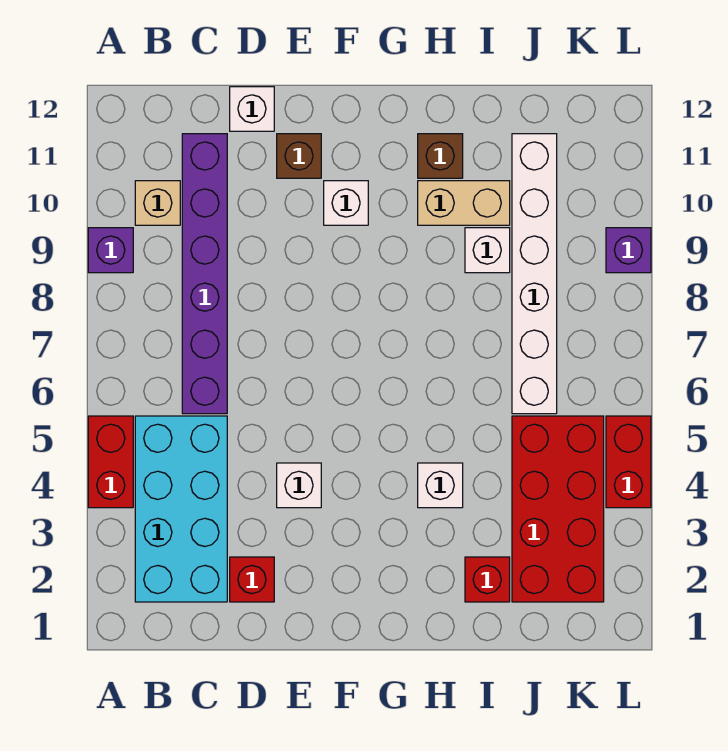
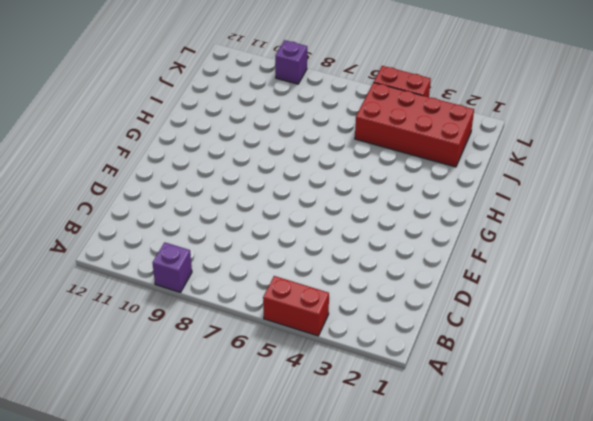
none -> cyan brick B2:C5 level 1
none -> tan brick B10 level 1
none -> purple brick C6:C11 level 1

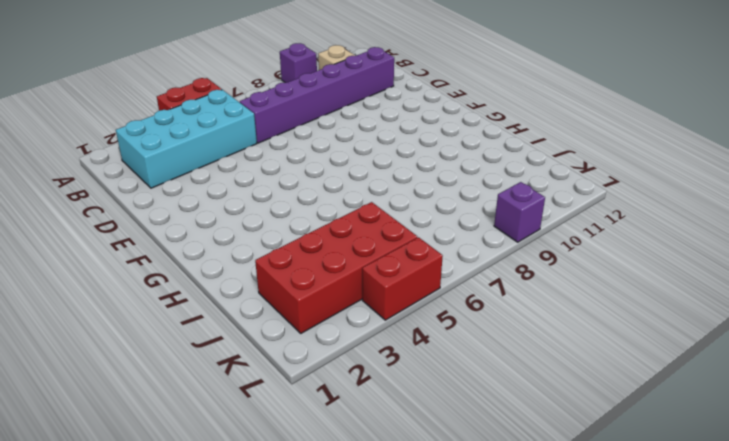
none -> red brick D2 level 1
none -> white brick D12 level 1
none -> white brick E4 level 1

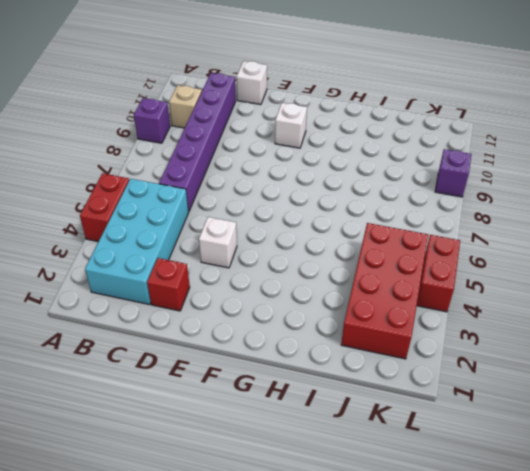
none -> brown brick E11 level 1
none -> white brick H4 level 1
none -> tan brick H10:I10 level 1

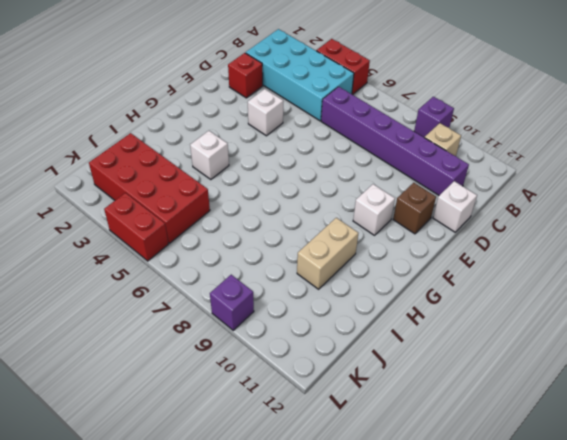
none -> brown brick H11 level 1
none -> red brick I2 level 1
none -> white brick I9 level 1

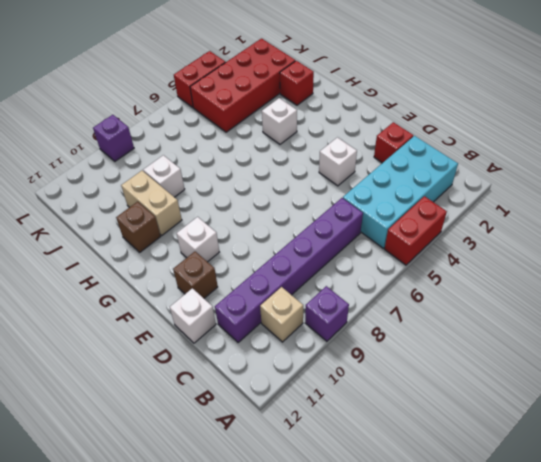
none -> white brick J6:J11 level 1

